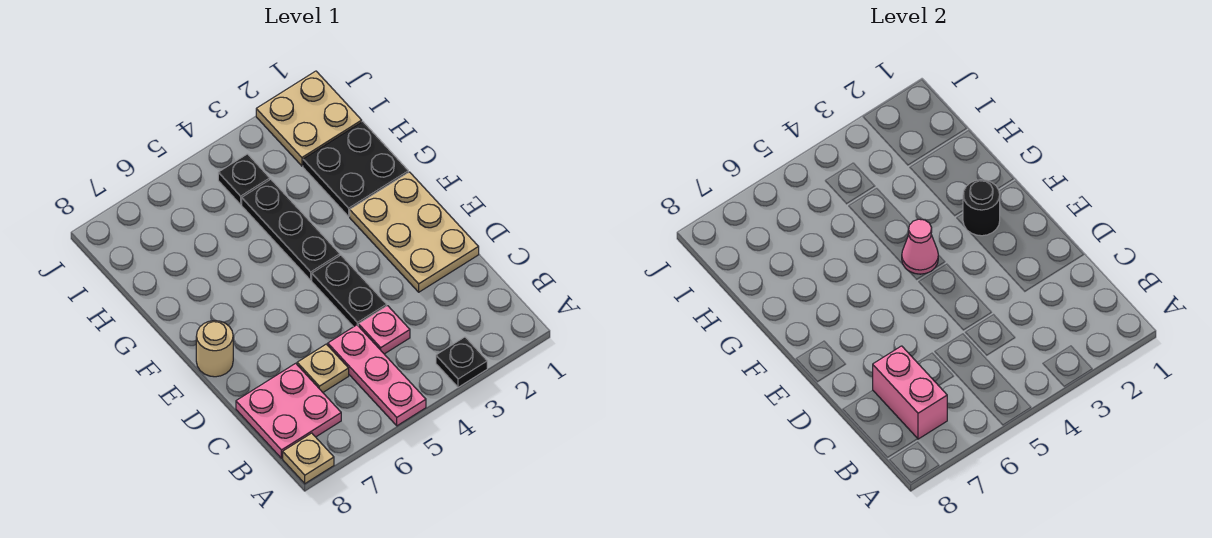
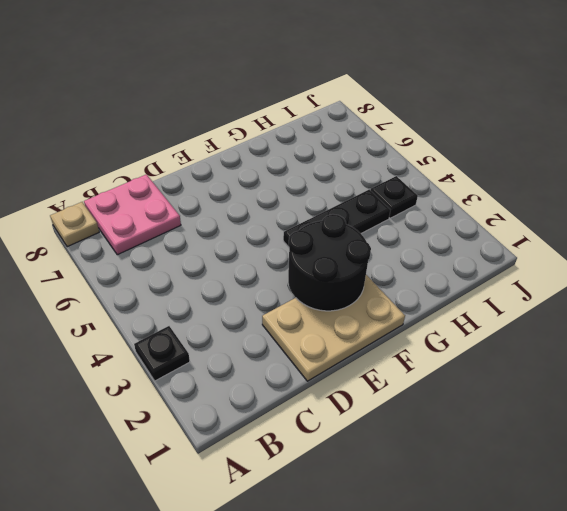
black round brick E2:F3 level 2 -> black round brick F2 level 2
none -> pink plate A5:C5 level 1
none -> pink plate C4 level 1
none -> tan plate C6 level 1

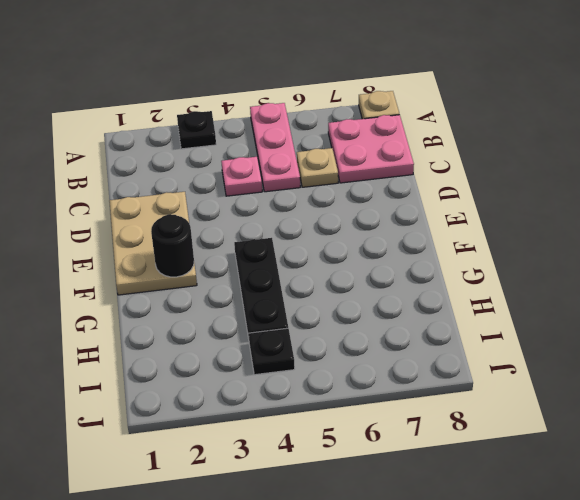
none -> black plate D4:E4 level 1
none -> tan round brick E8 level 1
none -> black plate G1:H2 level 1

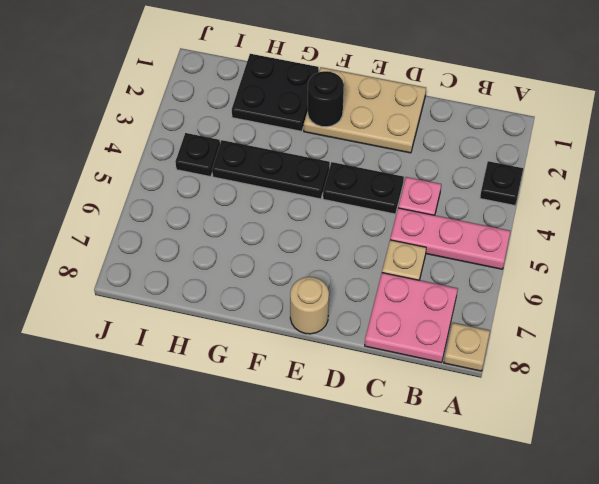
none -> tan plate I1:J2 level 1
none -> pink brick B7:C7 level 2
none -> pink cone F4 level 2

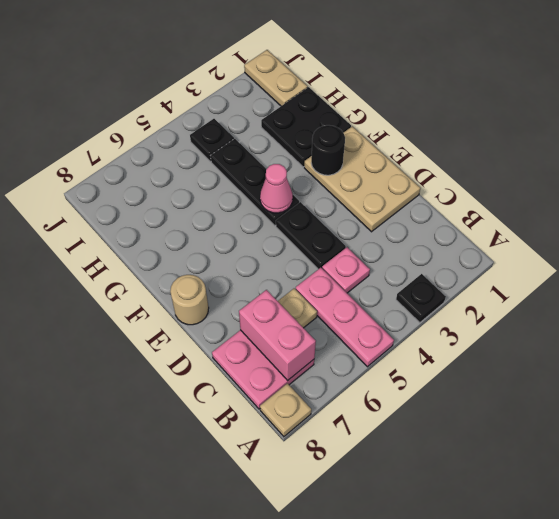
tan plate I1:J1 level 1 -> tan plate I1:J2 level 1

